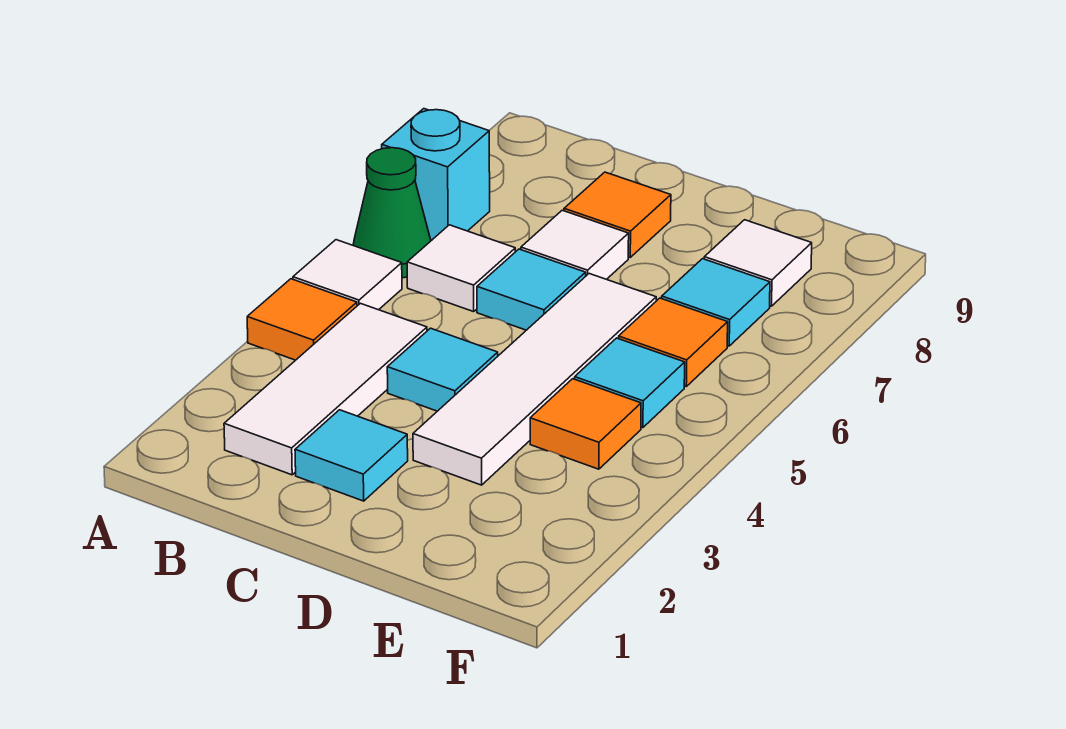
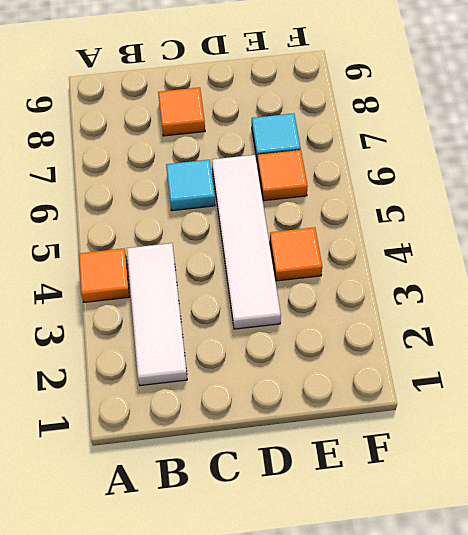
none -> white tile A5 level 1
none -> green cone A6 level 1
none -> cyan brick A7 level 1

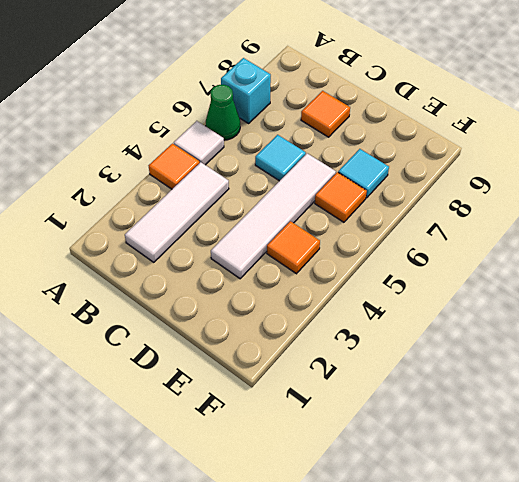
none -> white tile B6 level 1
none -> cyan tile C2 level 1
none -> cyan tile C4 level 1

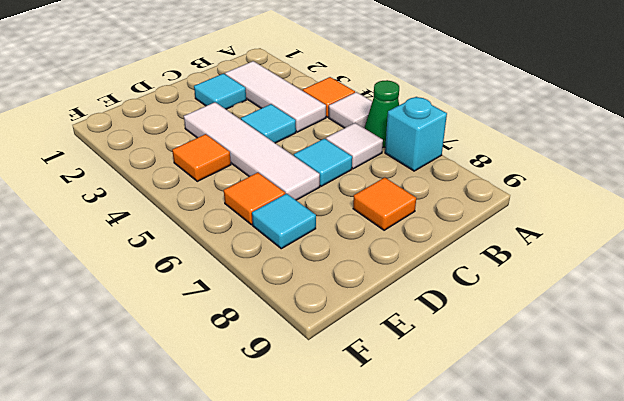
none -> white tile C7 level 1
none -> cyan tile E5 level 1
none -> white tile E8 level 1

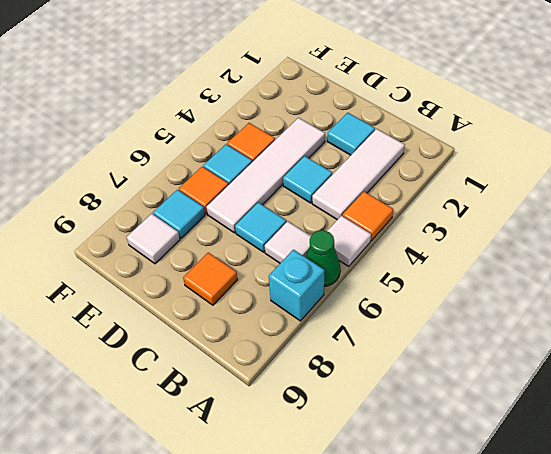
none -> white tile C7 level 1

